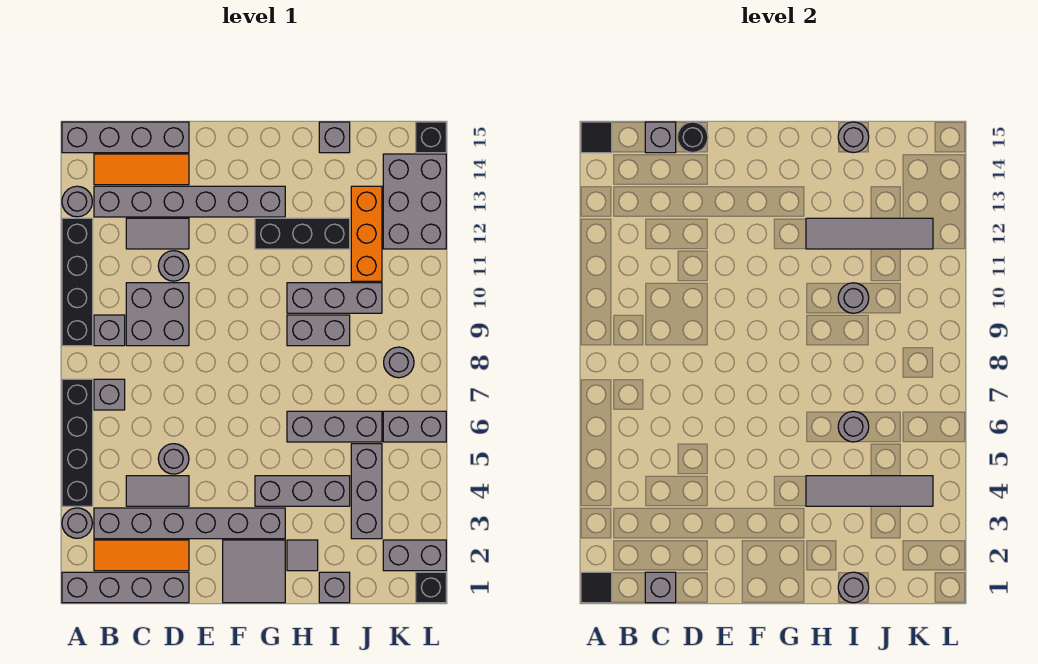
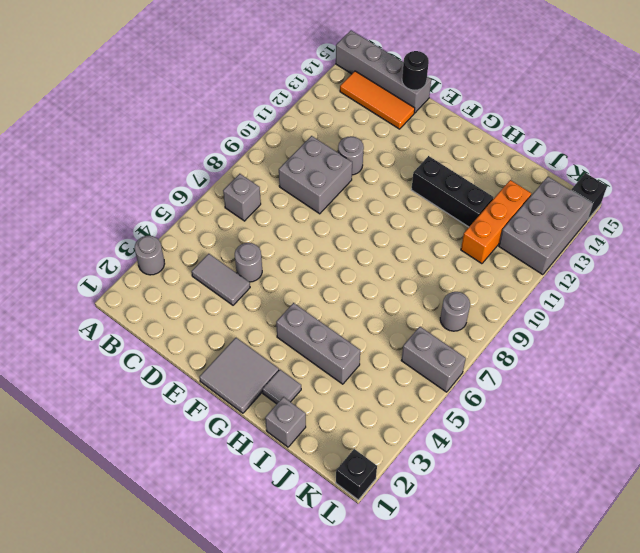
none -> grey brick A1:D1 level 1
none -> black brick A4:A7 level 1
none -> black brick A9:A12 level 1
none -> grey round brick A13 level 1

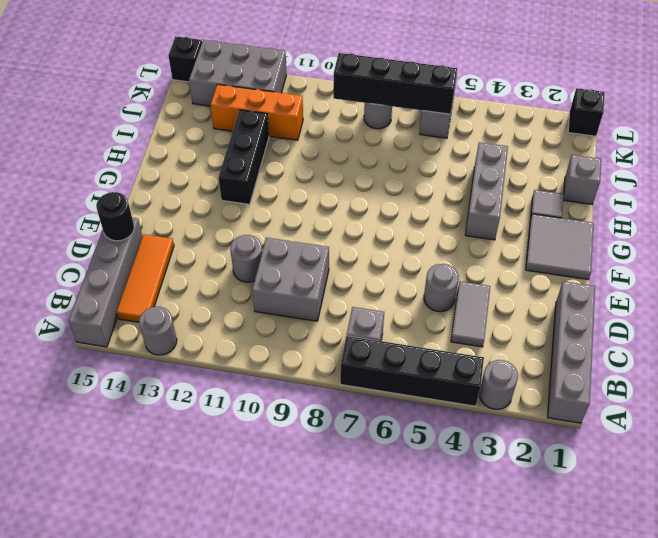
black brick K6:K9 level 2 -> black brick A9:A12 level 1
none -> orange tile B2:D2 level 1
none -> grey brick B3:G3 level 1
none -> grey brick B9 level 1
none -> grey brick B13:G13 level 1

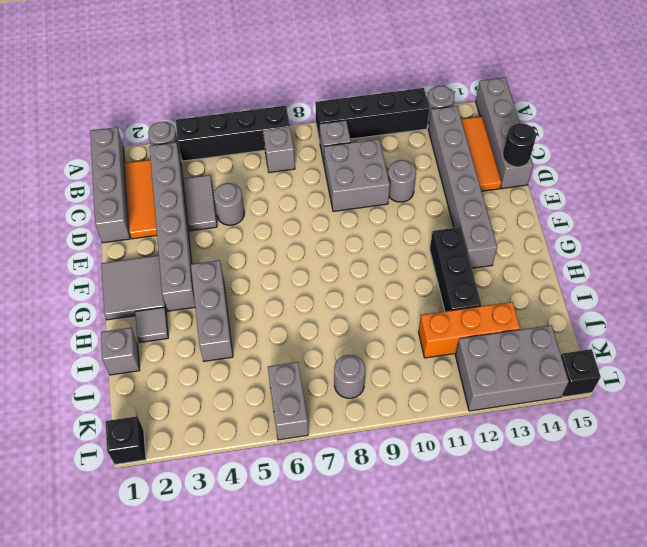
none -> grey tile C12:D12 level 1
none -> grey brick H6:J6 level 1
none -> grey brick H9:I9 level 1
none -> grey brick H10:J10 level 1

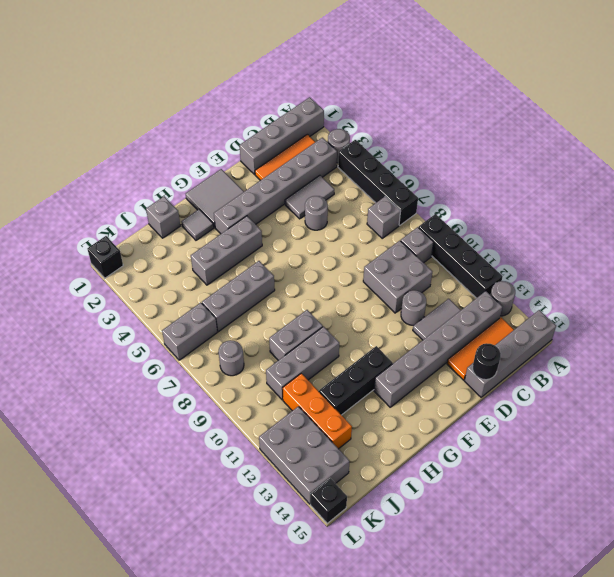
none -> grey brick I15 level 1
none -> grey brick J3:J5 level 1
none -> grey brick K2:L2 level 1
none -> black tile A1 level 2

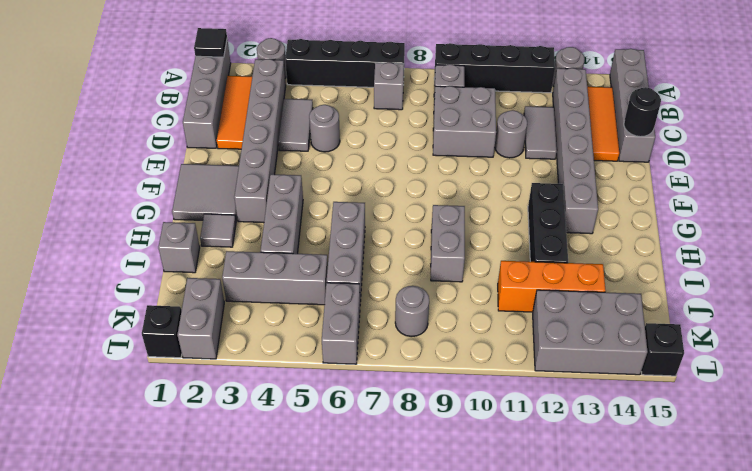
none -> grey brick H10:J10 level 1
none -> grey brick I15 level 1
none -> black tile A15 level 2
none -> grey brick C1 level 2

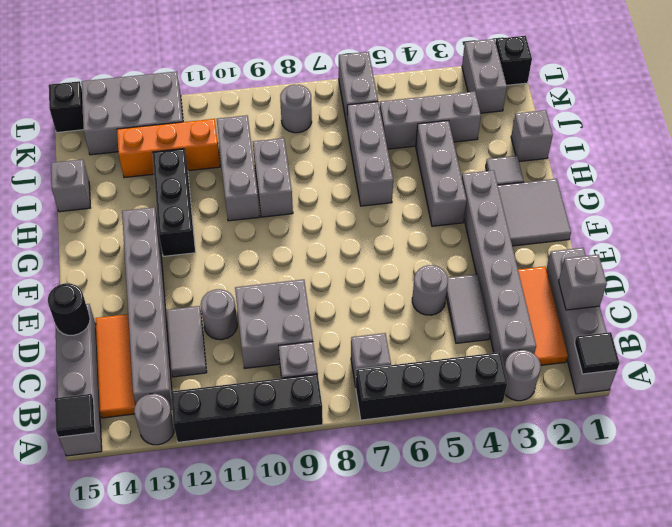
none -> grey brick C15 level 2
none -> grey tile H4:K4 level 2
none -> grey tile H12:K12 level 2
none -> grey round brick I1 level 2

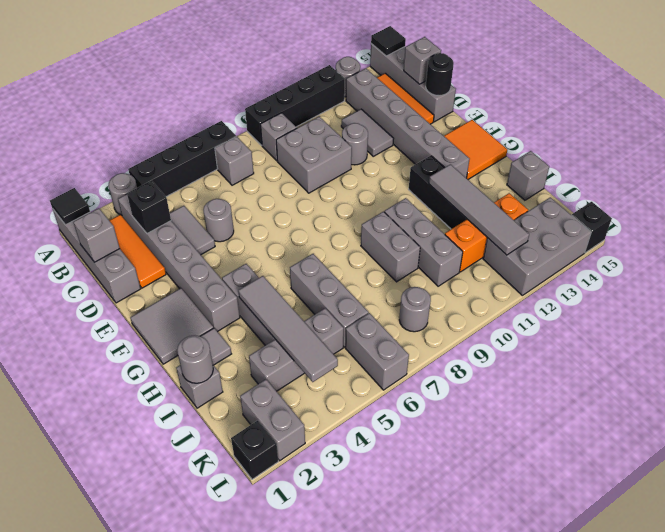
black brick C3 level 2 -> none
orange tile F14:G15 level 1 -> none
none -> grey round brick I6 level 2
none -> grey round brick I10 level 2
none -> grey round brick I15 level 2

